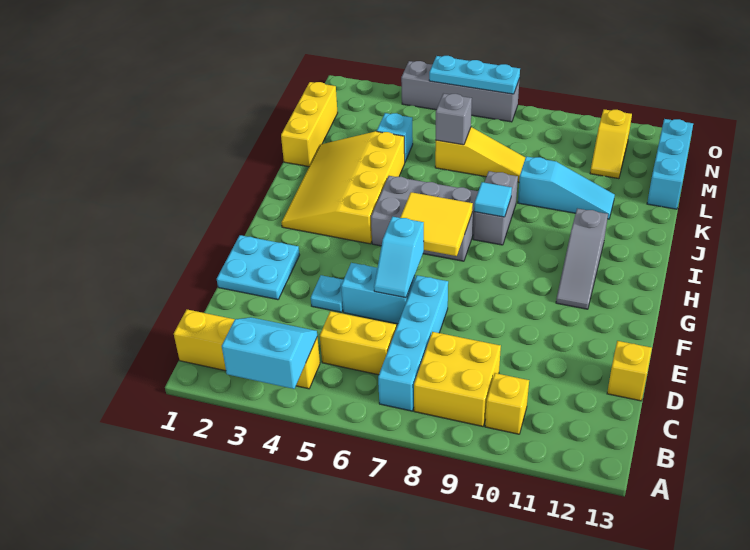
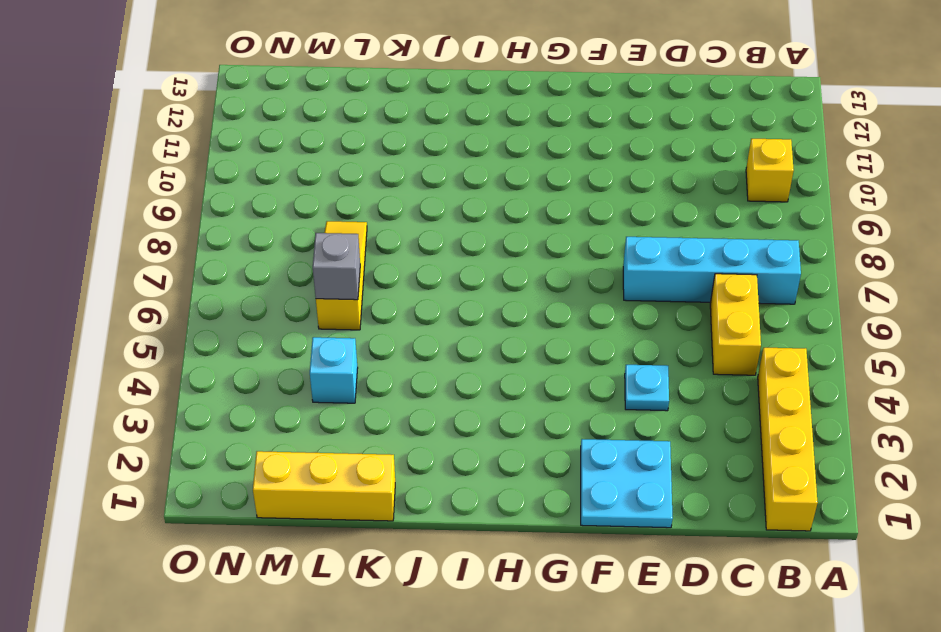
none -> yellow brick B8:C9 level 1
none -> yellow brick D13 level 1
none -> cyan brick E5:E6 level 1

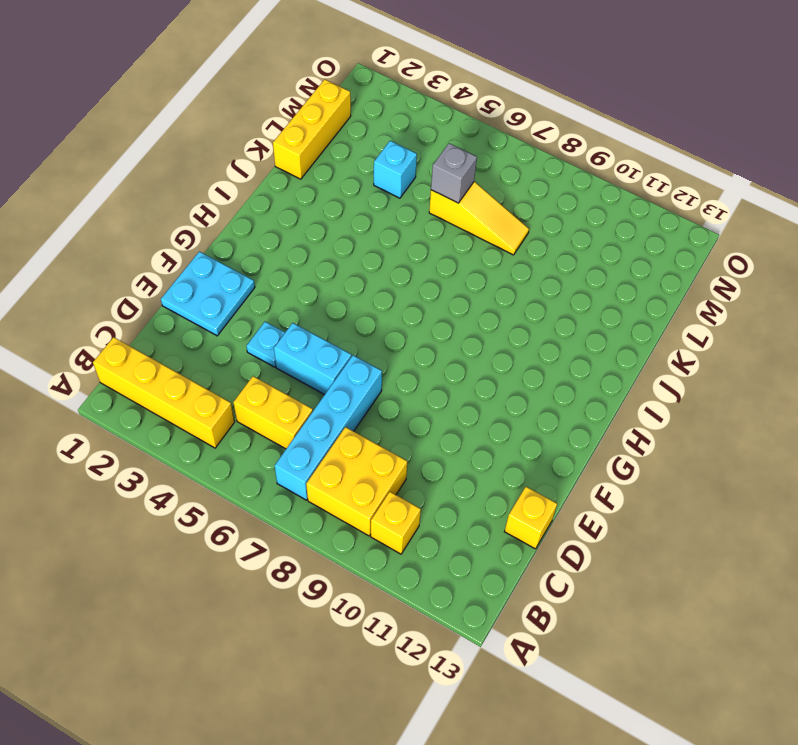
none -> grey slope G11:I11 level 1 top I
none -> yellow slope H2:K4 level 1 top 4
none -> grey brick H5:I7 level 1

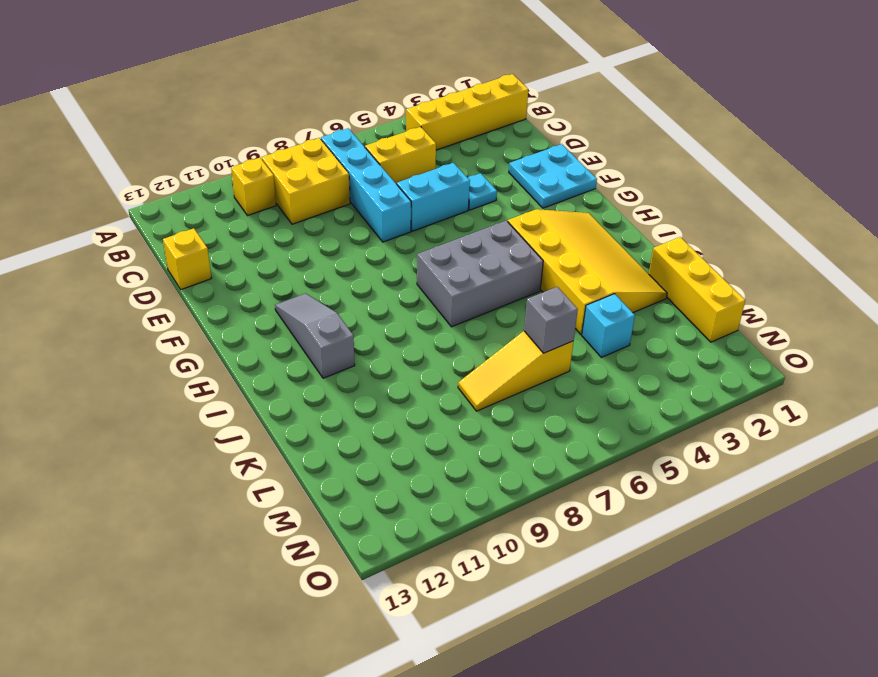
none -> grey brick I8:J8 level 1
none -> cyan slope K9:K11 level 1 top 9
none -> cyan brick L13:N13 level 1

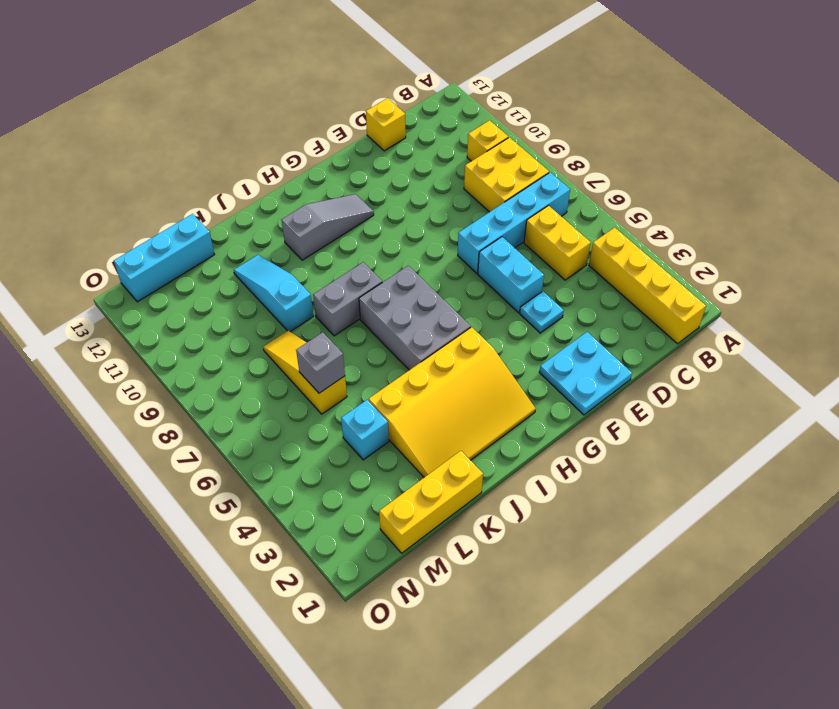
none -> yellow slope M11:N11 level 1 top N
none -> grey brick O4:O7 level 1
none -> cyan slope A3:B4 level 2 top A

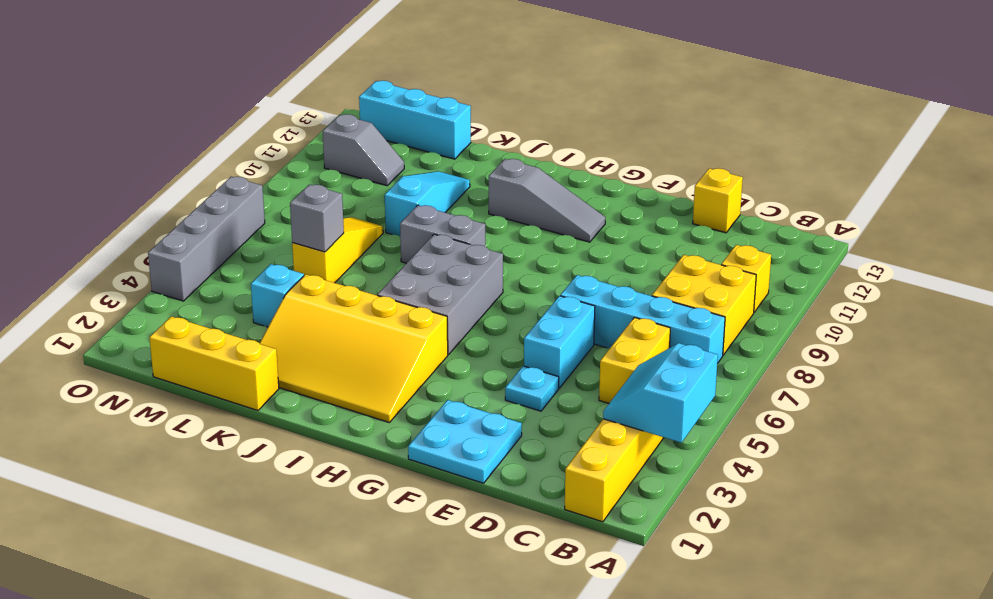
grey slope M11:N11 level 1 top N -> yellow slope M11:N11 level 1 top N
none -> cyan slope E6:F6 level 2 top F
none -> yellow tile G6:H7 level 2
none -> cyan tile I8 level 2

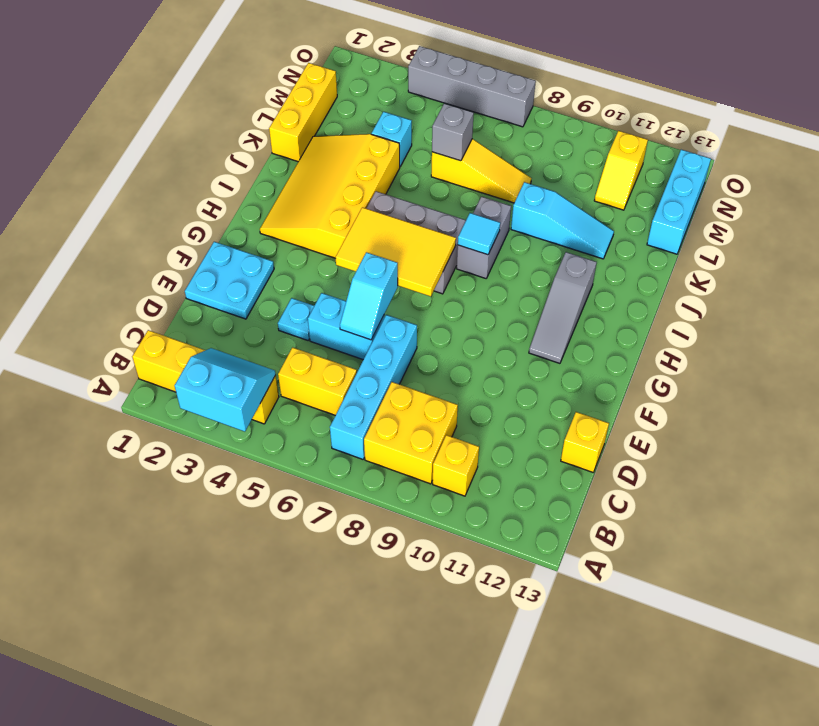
yellow tile G5:H7 level 2 -> yellow tile G6:H7 level 2
none -> cyan plate O5:O7 level 2

